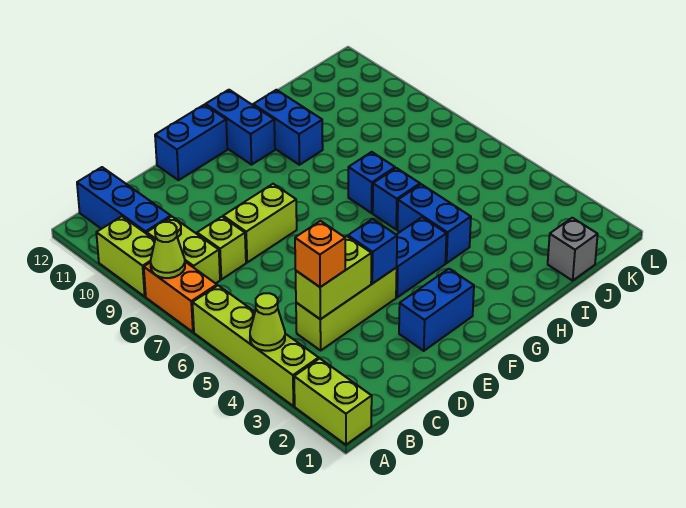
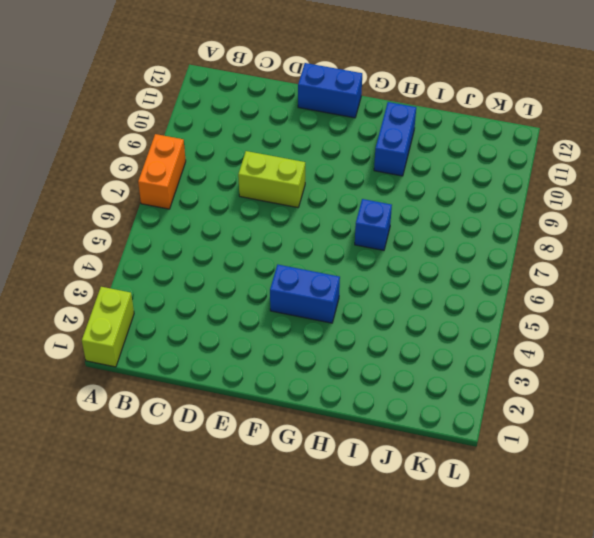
none -> lime brick A3:A6 level 1
none -> lime brick A9:A10 level 1
none -> lime brick B8:B9 level 1

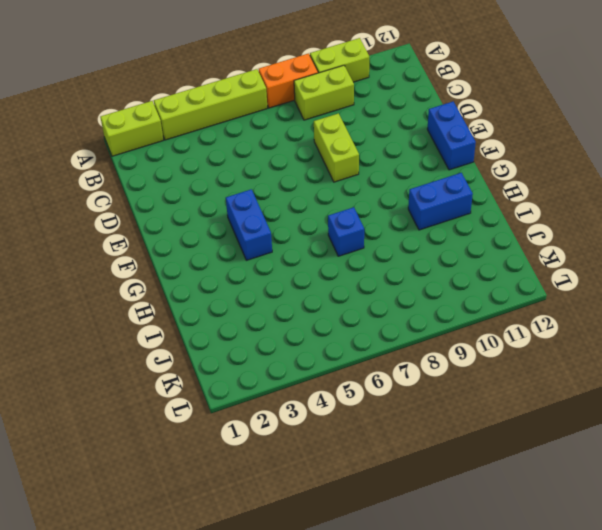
none -> blue brick B10:B12 level 1
none -> lime brick C4:E4 level 1
none -> lime brick C8 level 1

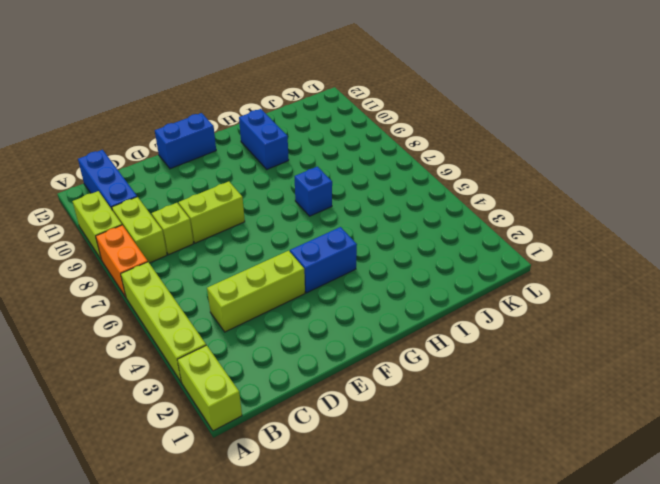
none -> blue brick E2:F2 level 1
none -> blue brick G11:G12 level 1
none -> blue brick H4:H5 level 1

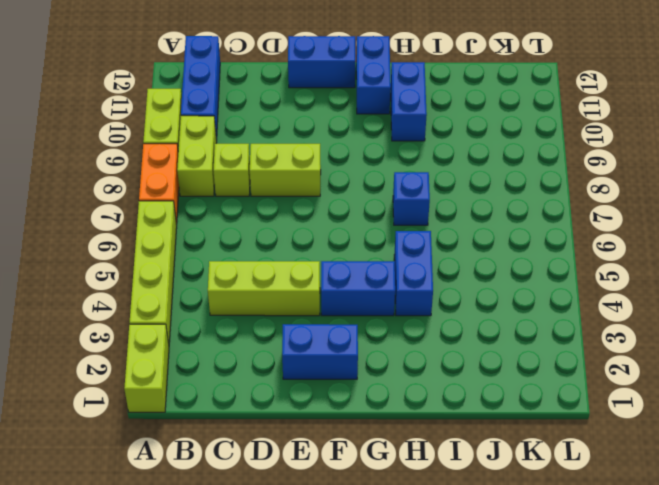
none -> blue brick H6 level 1
none -> grey brick J1 level 1
none -> lime cone A4 level 2

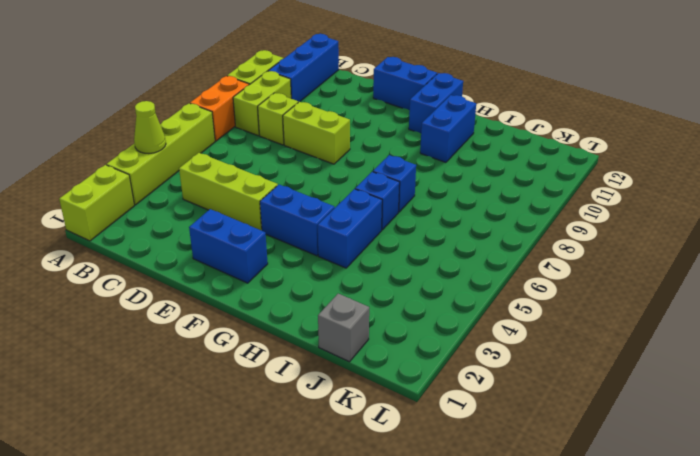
none -> lime cone A8 level 2
none -> lime brick C4:D4 level 2
none -> blue brick E4 level 2

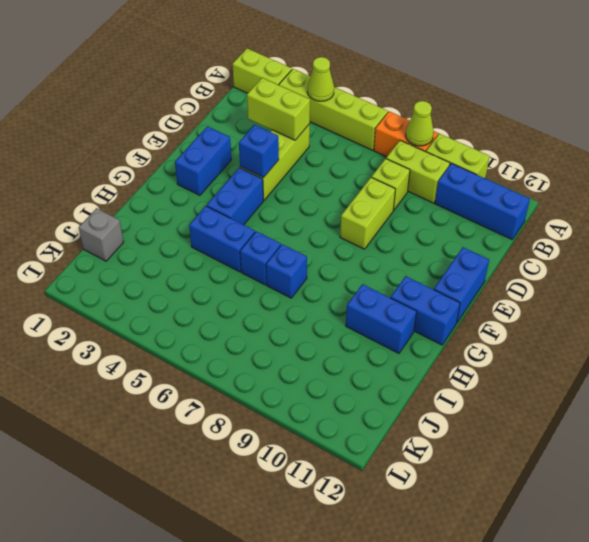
lime brick C3:C4 level 2 -> lime brick C4:D4 level 2
none -> orange brick C4 level 3

